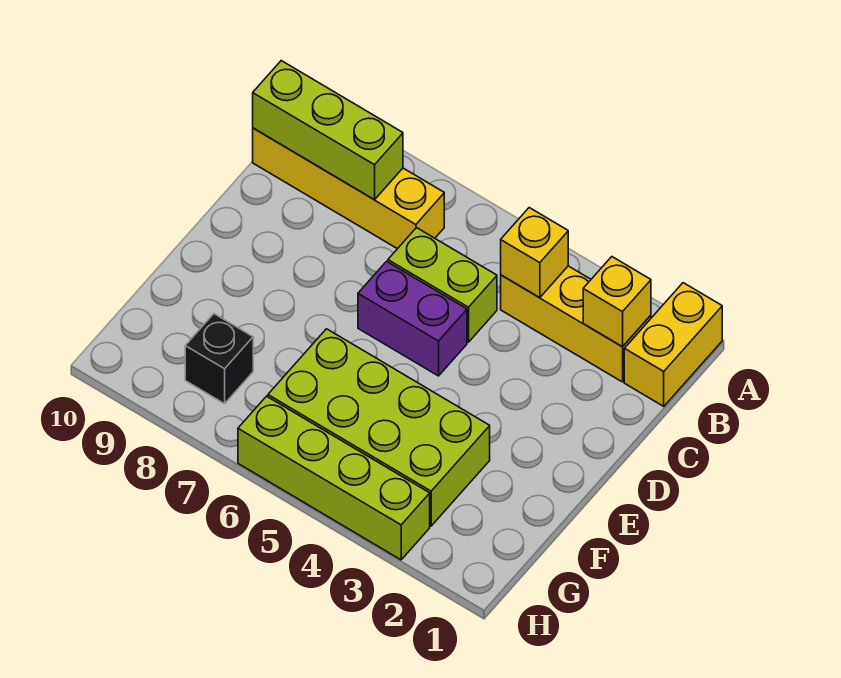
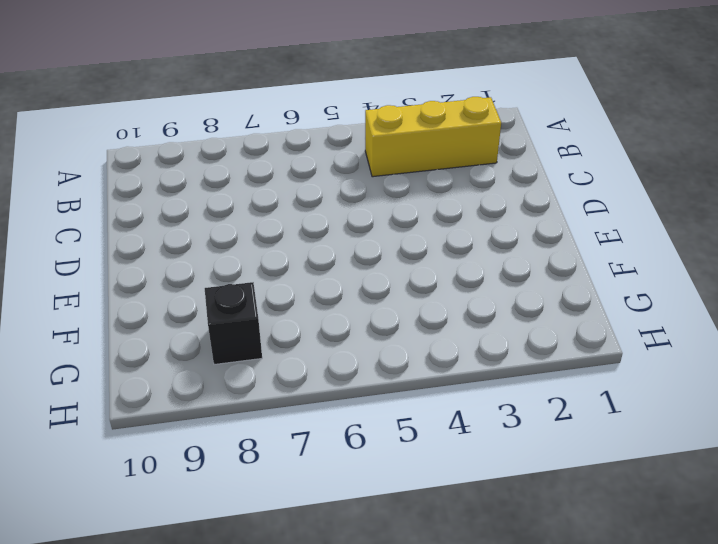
none -> yellow brick A1:B1 level 1
none -> yellow brick B7:B10 level 1

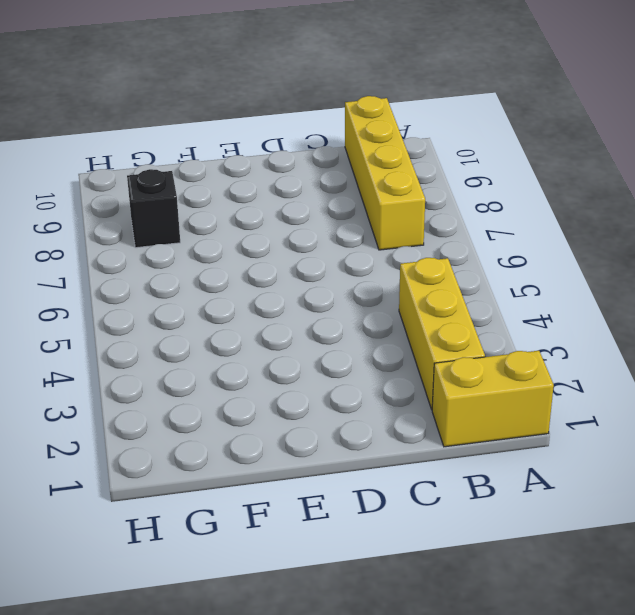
none -> lime brick C5:C6 level 1
none -> purple brick D5:D6 level 1

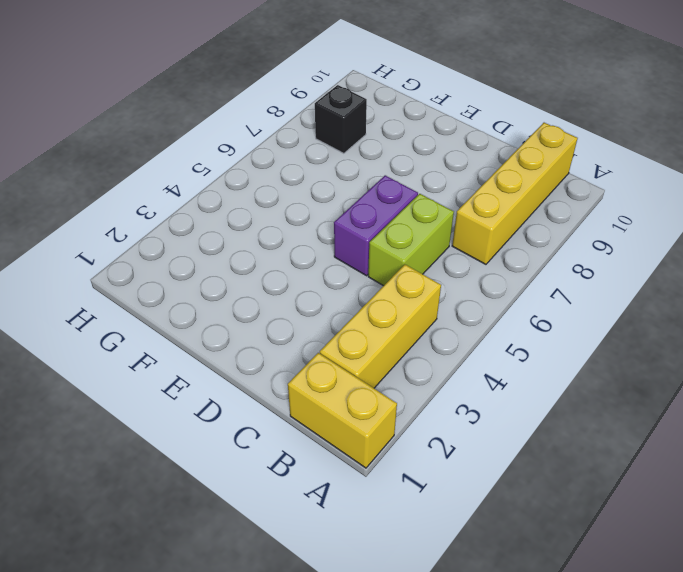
none -> lime brick F3:G6 level 1
none -> lime brick H3:H6 level 1

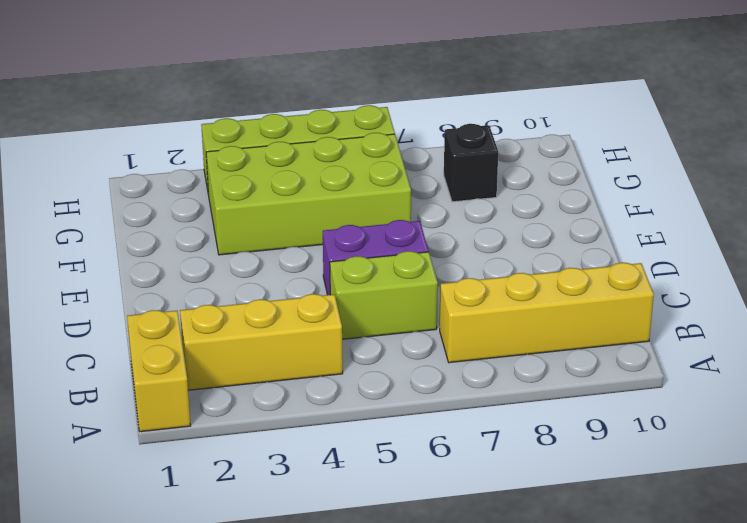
none -> yellow brick B2 level 2
none -> yellow brick B4 level 2

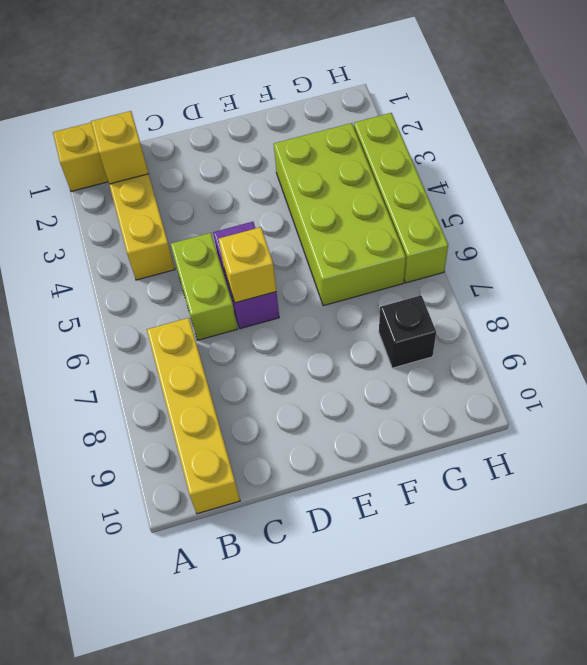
yellow brick D6 level 2 -> yellow brick B4 level 2
none -> lime brick B8:B10 level 2

